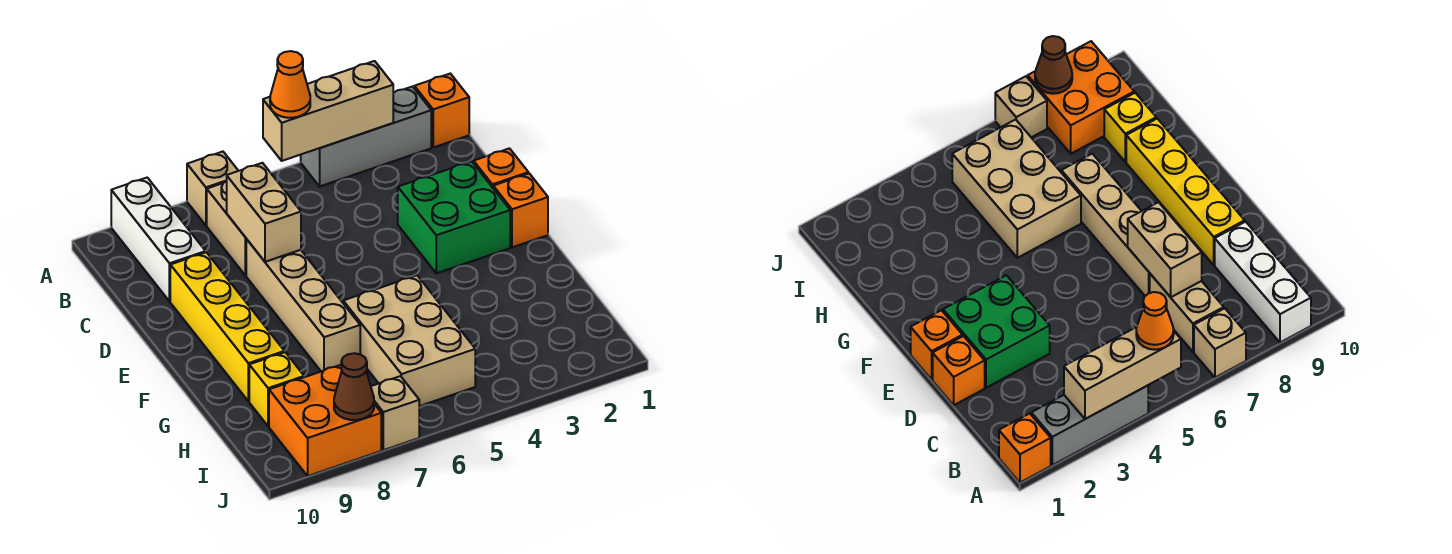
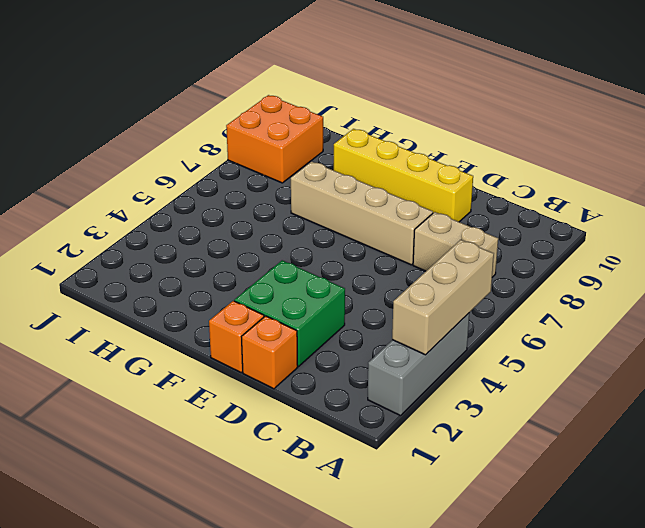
none -> orange brick A1 level 1
none -> tan brick A7 level 1
none -> white brick A9:C9 level 1

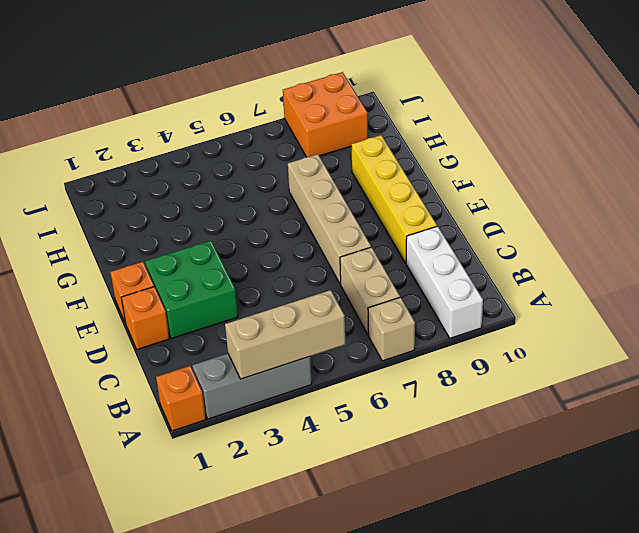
none -> tan brick G5:I6 level 1
none -> yellow brick H9 level 1
none -> tan brick J7 level 1

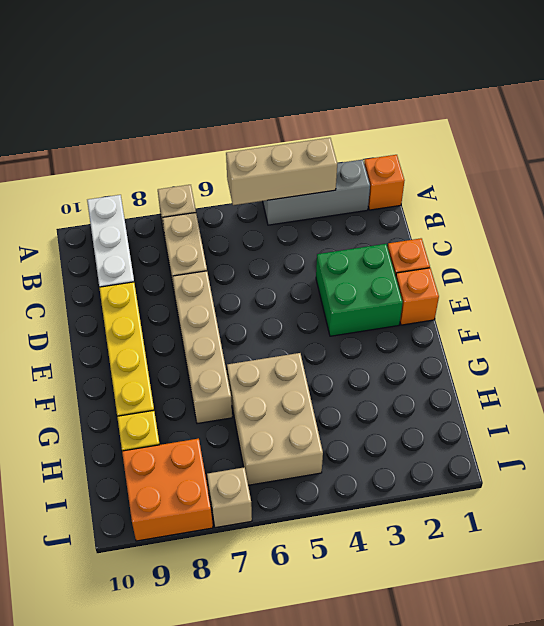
none -> tan brick C7:D7 level 2
none -> brown cone J8 level 2
none -> orange cone A5 level 3

